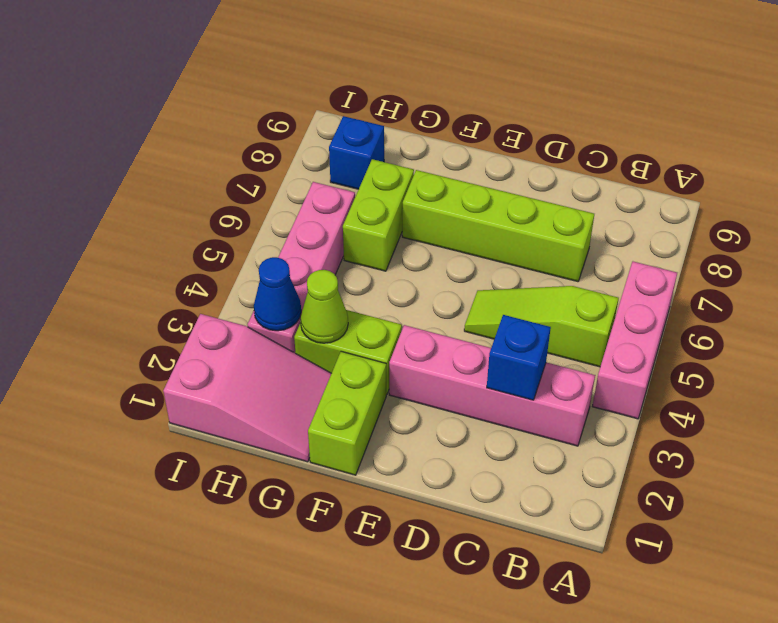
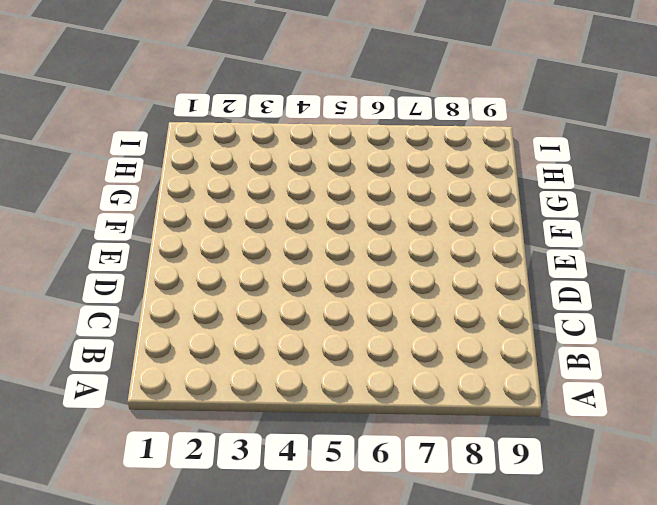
none -> pink brick A4:A6 level 1
none -> pink brick B3:E3 level 1
none -> lime slope B5:D5 level 1 top B

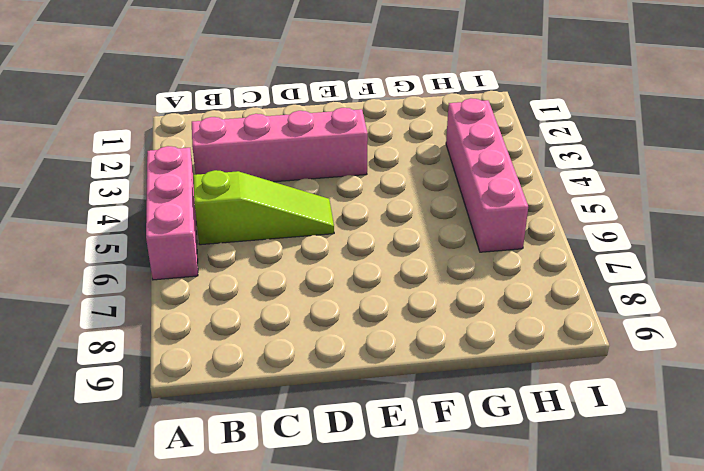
none -> lime brick C7:F7 level 1
none -> lime brick F1:F2 level 1
none -> lime brick F3:G3 level 1

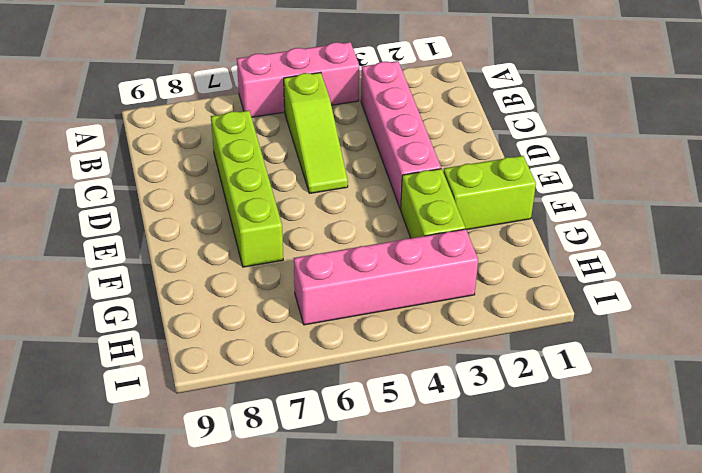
none -> pink slope G1:I2 level 1 top I
none -> lime brick G6:G7 level 1
none -> blue brick H8 level 1

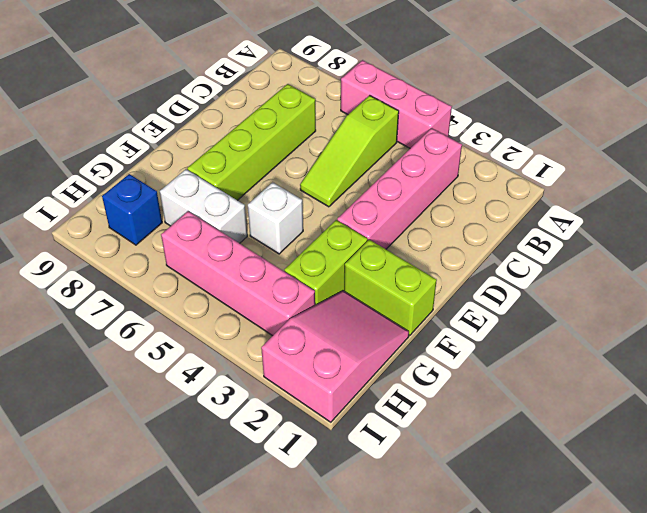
white brick F5 level 1 -> none
white brick G6:G7 level 1 -> lime brick G6:G7 level 1
none -> blue brick C3 level 2
none -> lime cone G3 level 2
none -> blue cone H3 level 2

